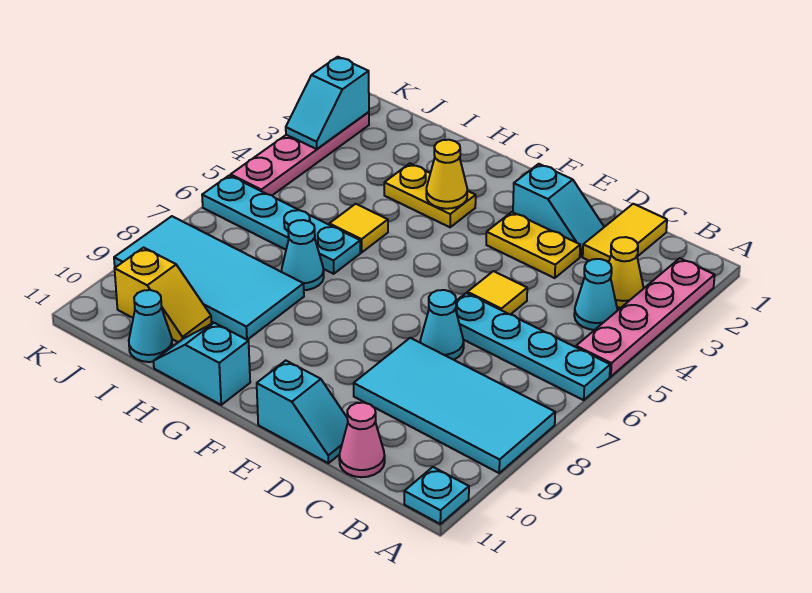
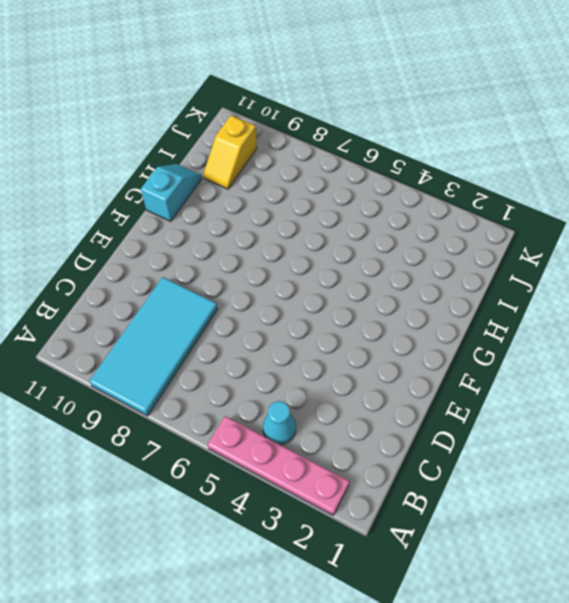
none -> cyan plate A6:D6 level 1
none -> cyan plate A11 level 1
none -> yellow cone B3 level 1

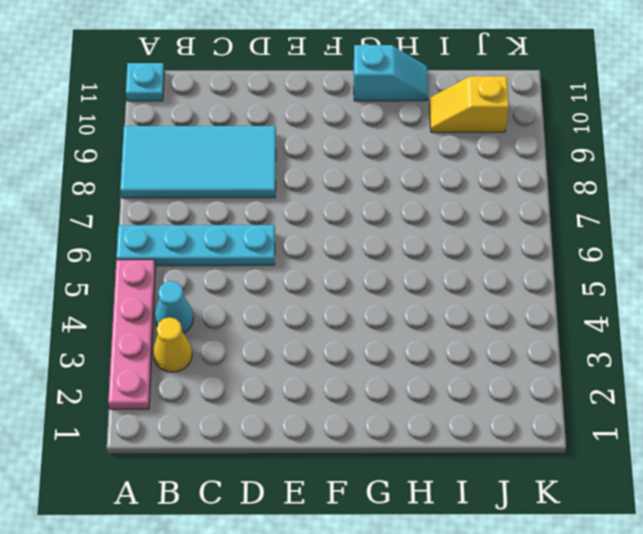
none -> yellow tile C1:C2 level 1
none -> pink cone C11 level 1
none -> cyan slope D2:E2 level 1 top E

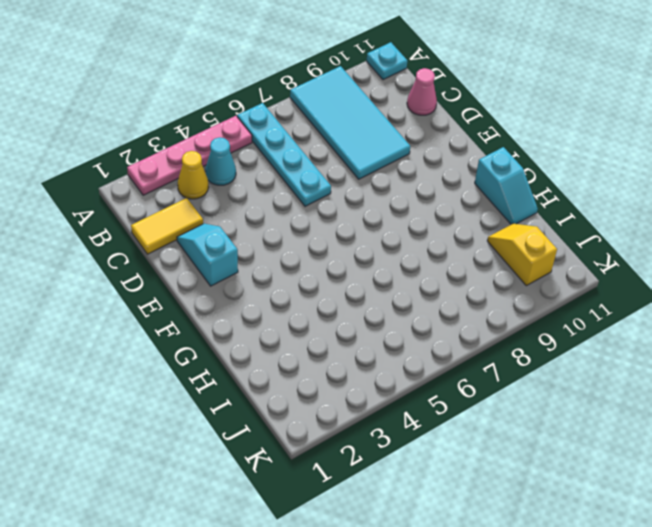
none -> yellow plate D3:E3 level 1
none -> yellow tile D5 level 1
none -> cyan cone D7 level 1

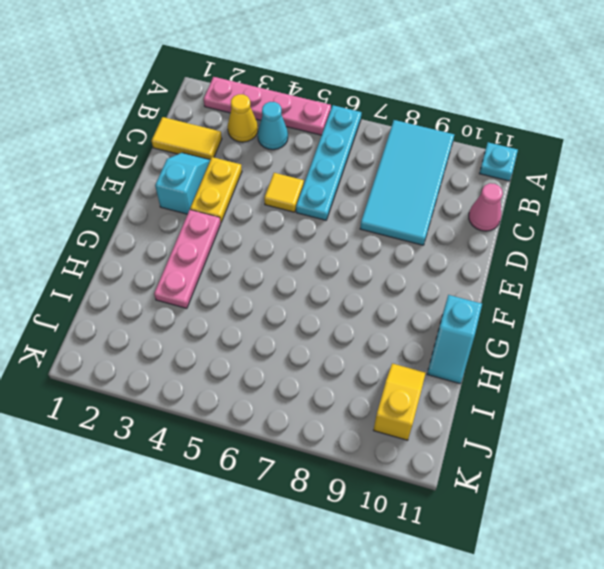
pink plate F3:H3 level 1 -> yellow plate G3:H3 level 1
none -> cyan cone D7 level 1
none -> cyan slope D11:E11 level 1 top E
none -> yellow tile H5 level 1

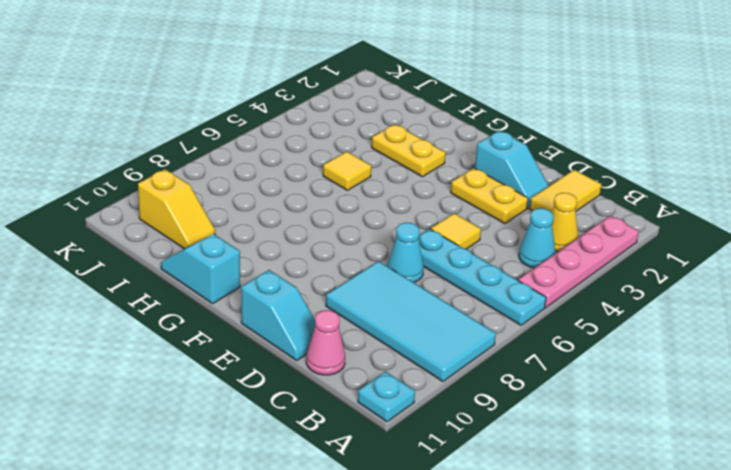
none -> cyan plate H6:K6 level 1
none -> cyan cone H7 level 1
none -> cyan tile H8:K9 level 1

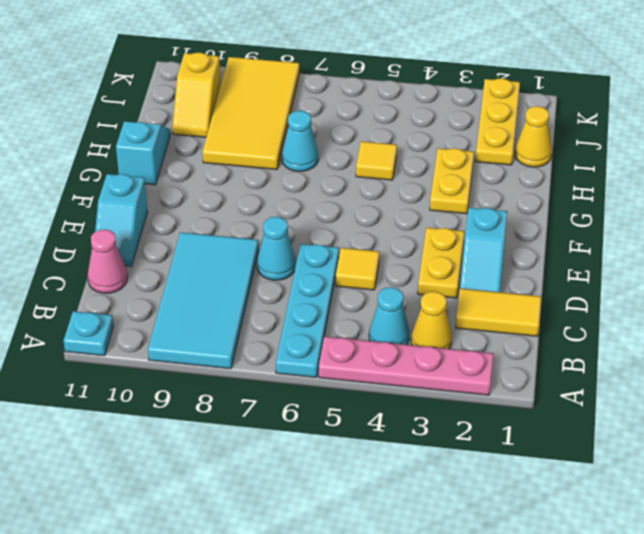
yellow tile H8:K9 level 1 -> cyan tile H8:K9 level 1
yellow cone I1 level 1 -> yellow cone G3 level 2
yellow plate I2:K2 level 1 -> pink plate K2:K5 level 1
none -> cyan plate H6:K6 level 1
none -> cyan cone I11 level 1
none -> cyan slope K2:K3 level 2 top 2

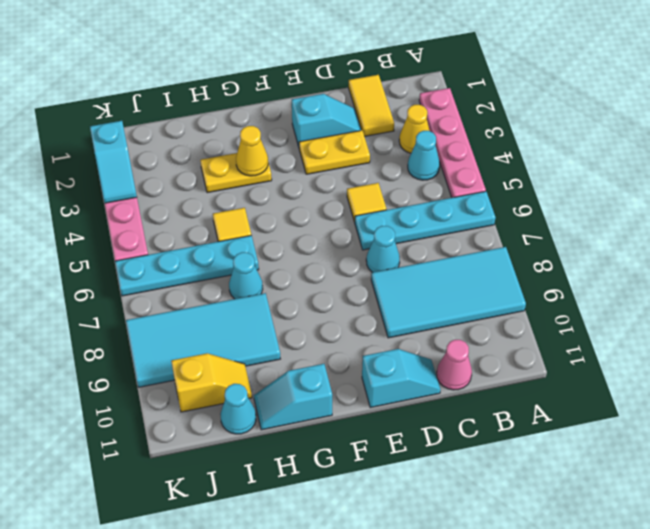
none -> cyan plate A11 level 1

